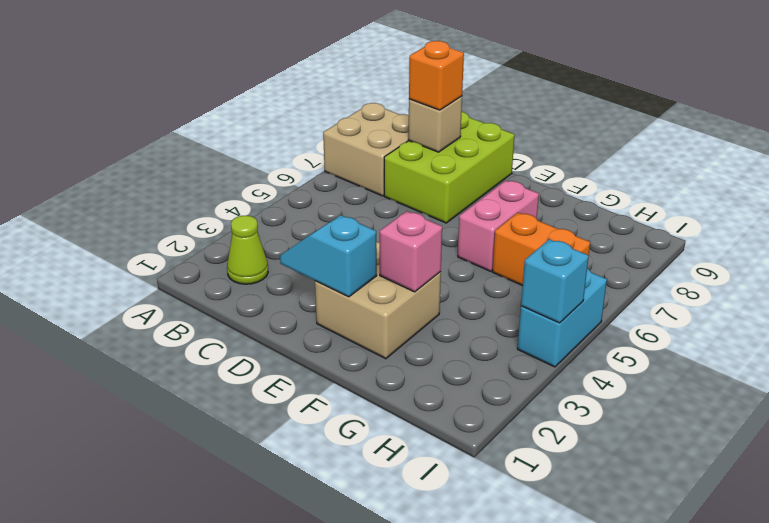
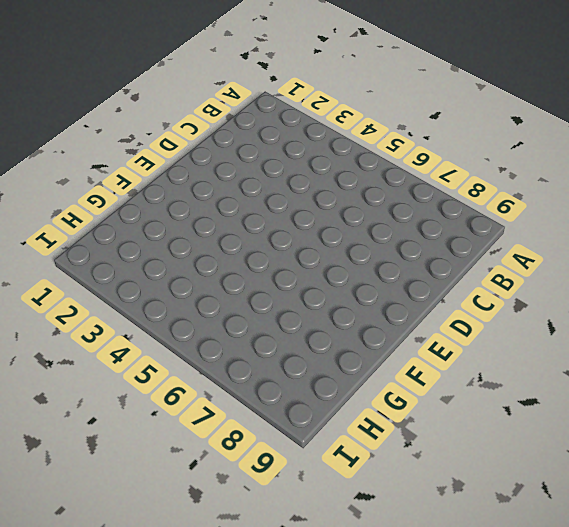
none -> tan brick A7:B8 level 1
none -> lime cone B2 level 1
none -> lime brick C7:D9 level 1

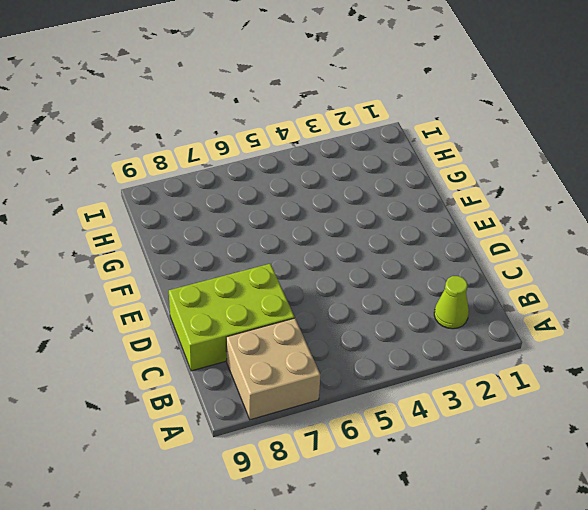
none -> tan brick E2:F3 level 1
none -> pink brick F6:F7 level 1
none -> orange brick G6:H6 level 1

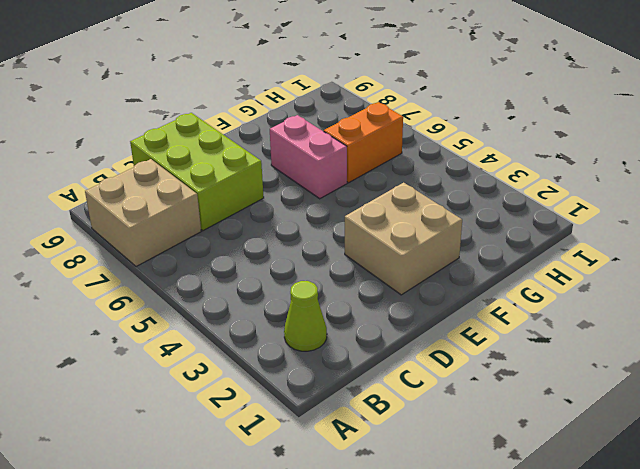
none -> cyan brick I4:I5 level 1
none -> tan brick C8 level 2
none -> cyan slope D2:E2 level 2 top E

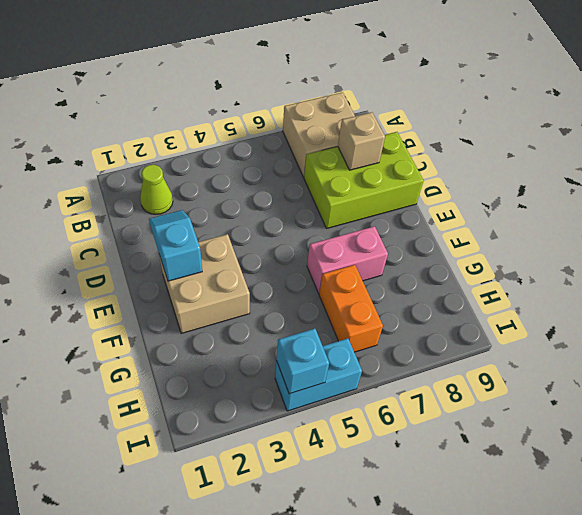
none -> pink brick F3 level 2
none -> orange brick C8 level 3

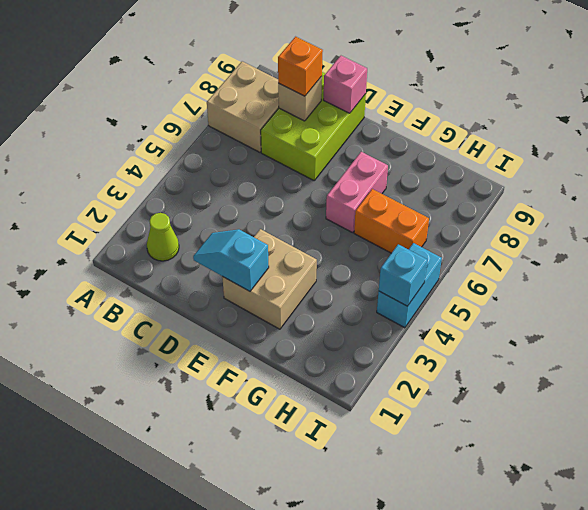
pink brick D9 level 2 -> pink brick F3 level 2

